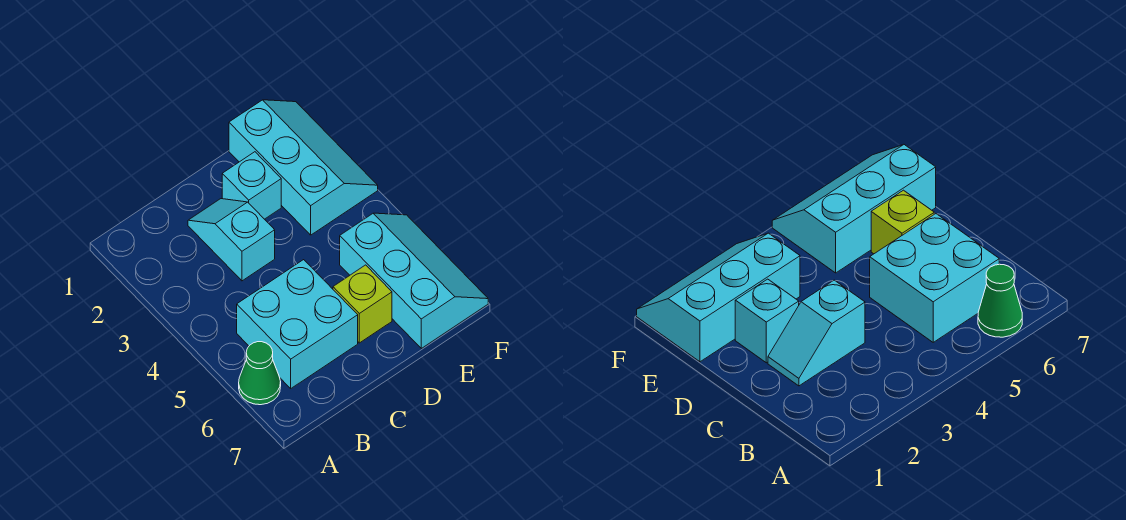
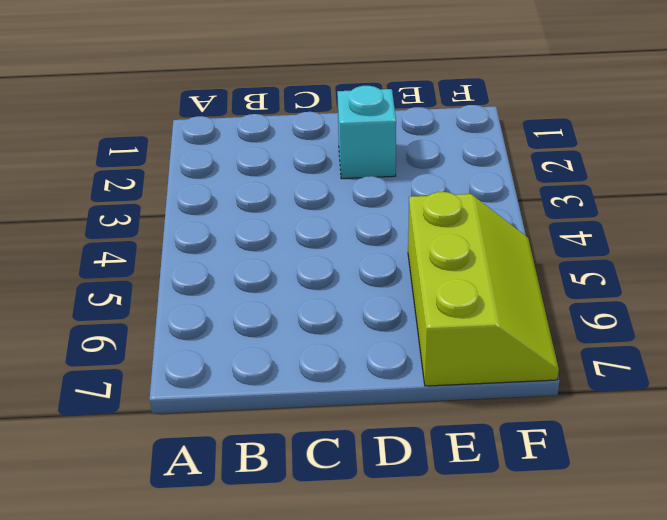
lime slope E5:F7 level 1 top E -> cyan slope E5:F7 level 1 top E
none -> green cone A6 level 1
none -> cyan brick B5:C6 level 1

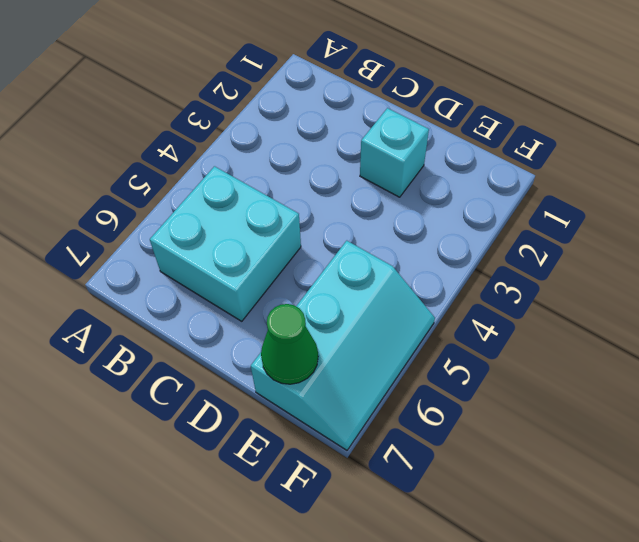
green cone E7 level 2 -> green cone A6 level 1
none -> cyan slope C2:C3 level 1 top 3
none -> lime brick D6 level 1

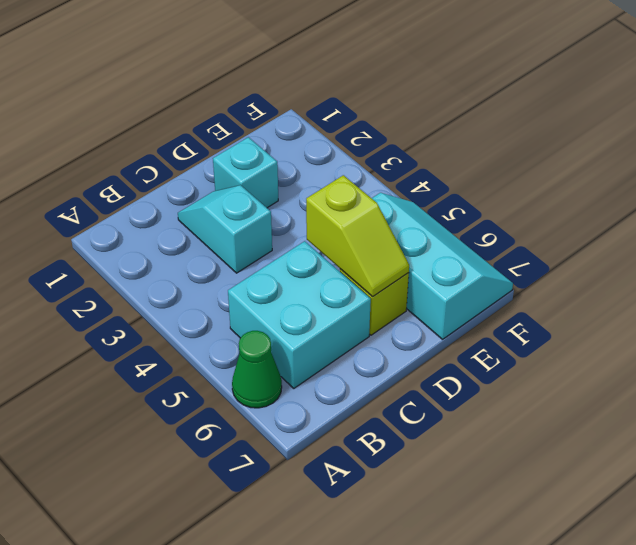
lime slope D5:D6 level 2 top 5 -> none
none -> cyan slope E1:F3 level 1 top E

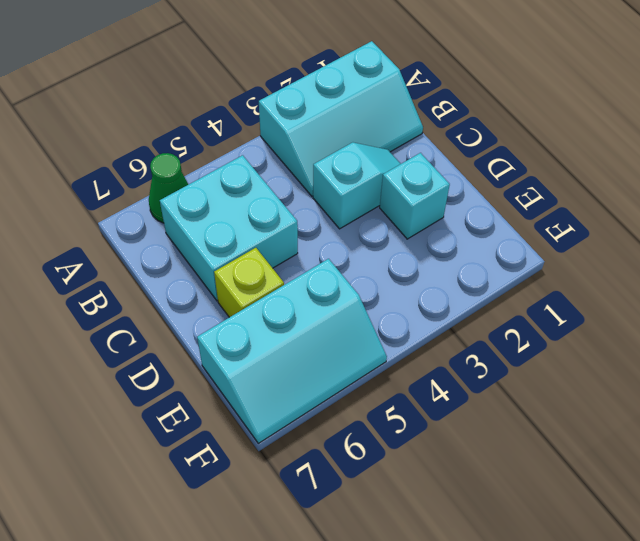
cyan slope A1:B3 level 1 top A -> cyan slope E1:F3 level 1 top E

